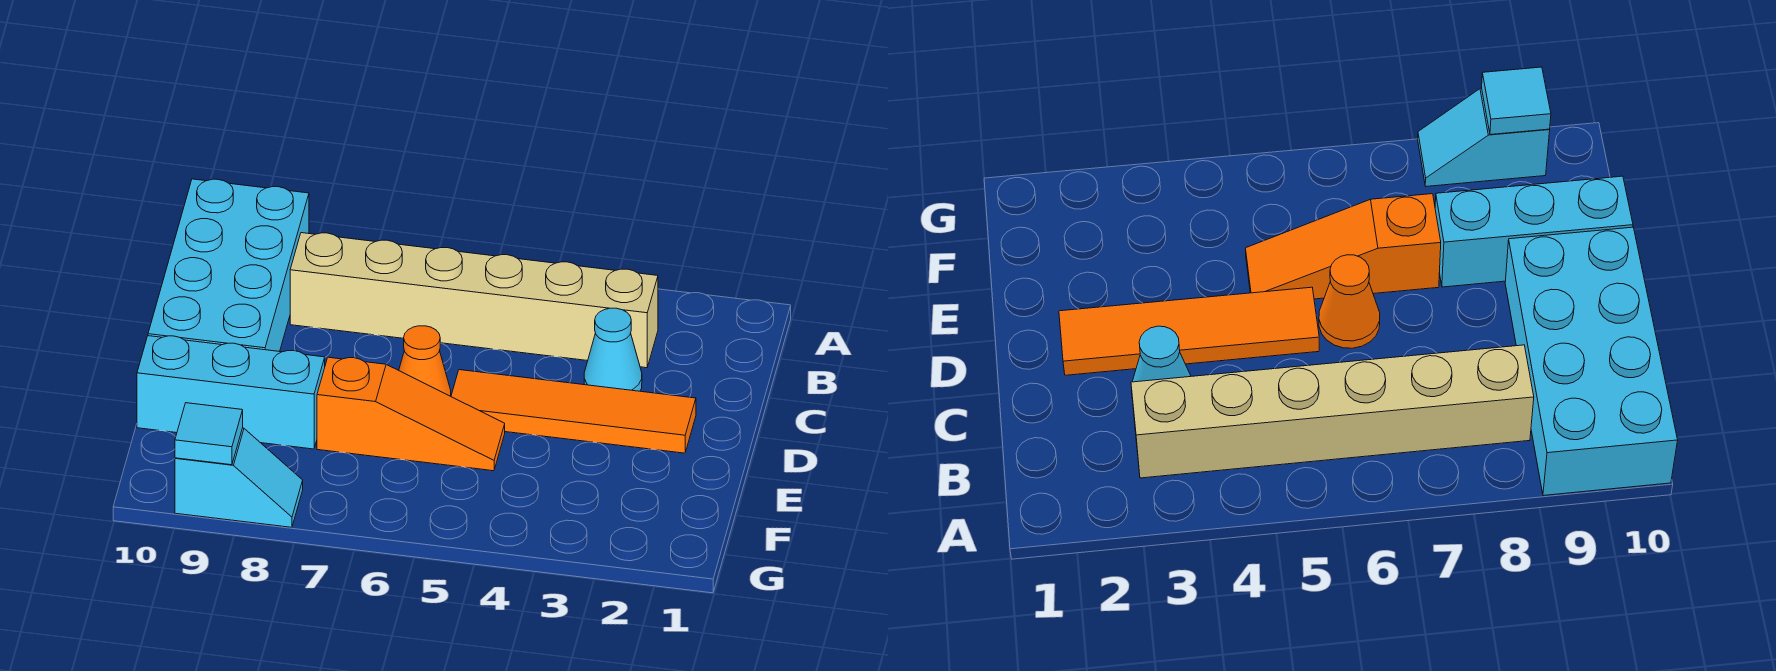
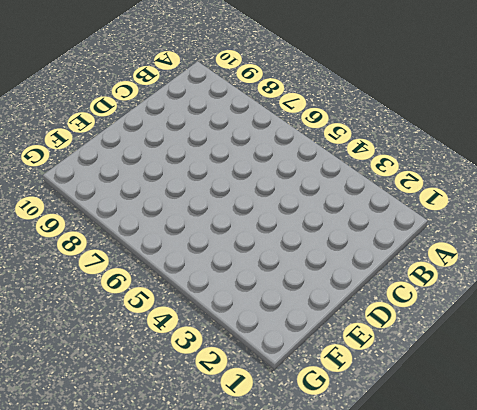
none -> cyan brick A9:D10 level 1
none -> tan brick B3:B8 level 1

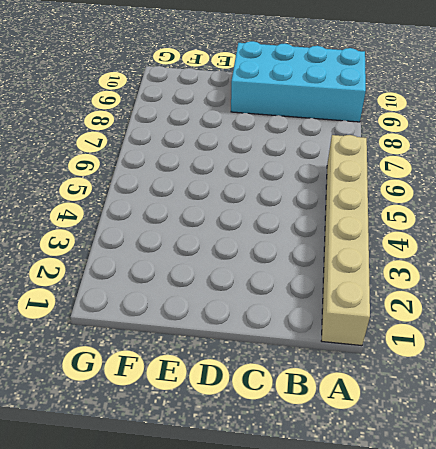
tan brick A1:A6 level 1 -> tan brick B3:B8 level 1
none -> cyan cone C3 level 1
none -> orange tile D2:D5 level 1

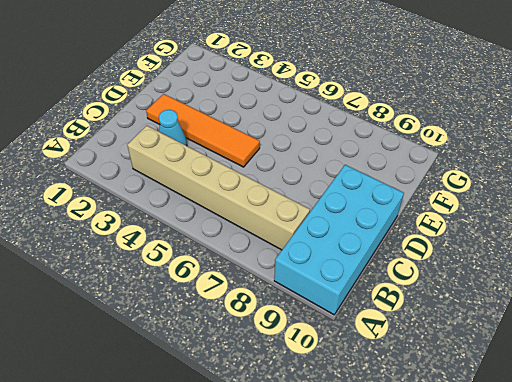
none -> orange cone D6 level 1
none -> orange slope E5:E7 level 1 top 7

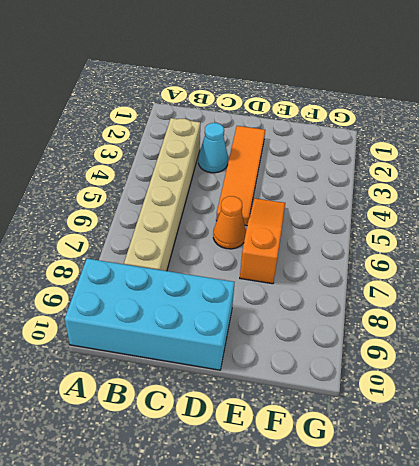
none -> cyan brick E8:E10 level 1
none -> cyan slope G8:G9 level 1 top 9

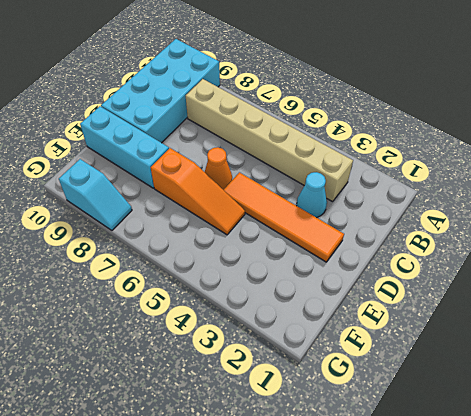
none -> cyan tile G9 level 2

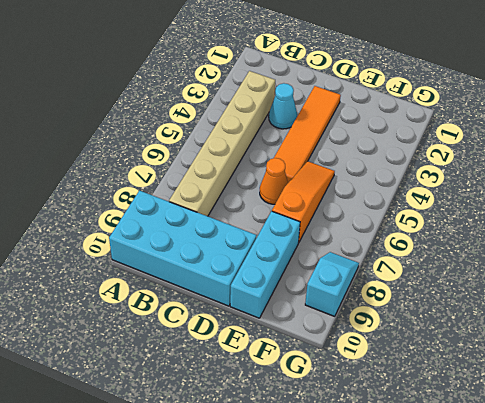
none -> cyan tile G9 level 2

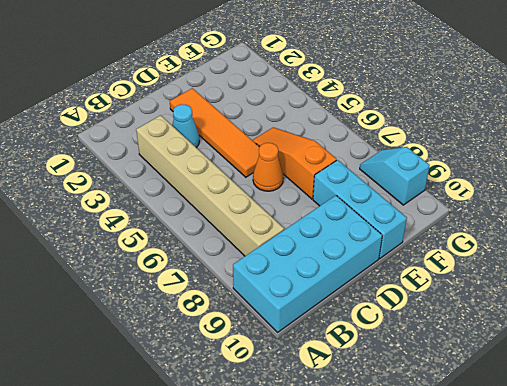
none -> cyan tile G9 level 2

